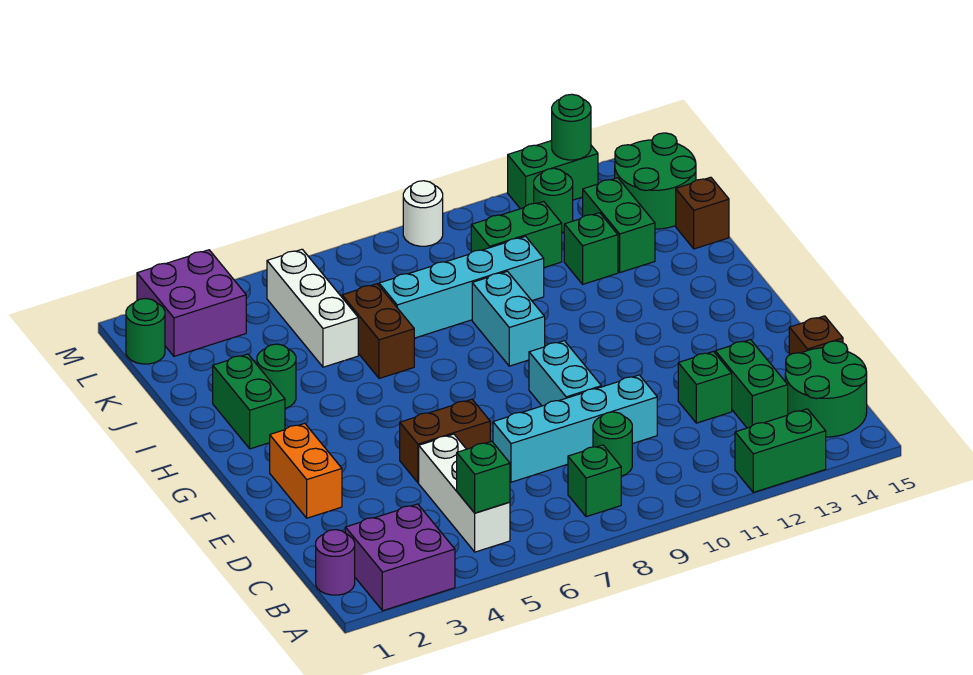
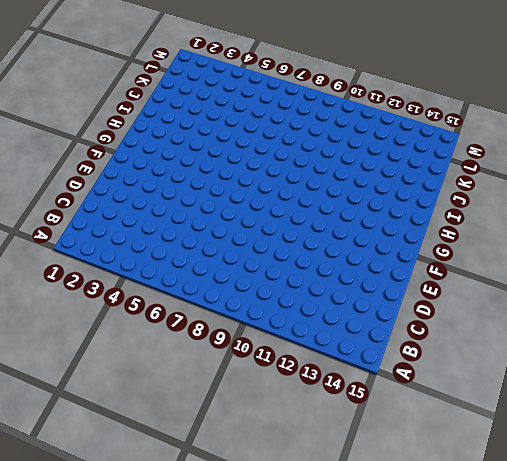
none -> purple brick A2:B3 level 1
none -> green brick A12:A13 level 1
none -> purple round brick B1 level 1
none -> white brick B5:D5 level 1

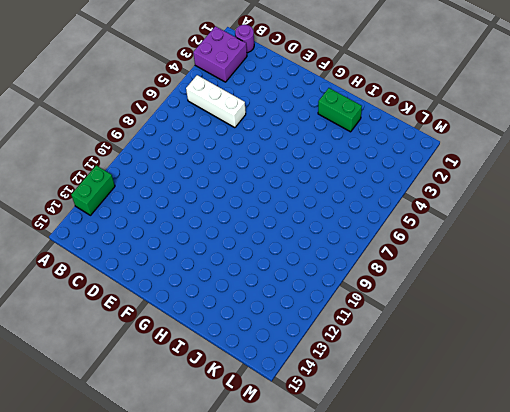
none -> green brick B8 level 1
none -> green round brick B14:C15 level 1
none -> green round brick C9 level 1
none -> green brick C13:D13 level 1

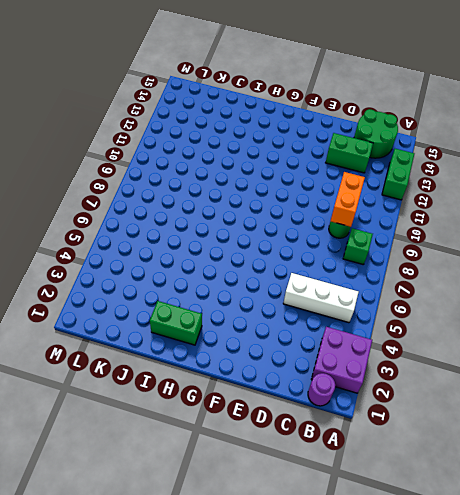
orange brick C9:C10 level 2 -> orange brick E2:F2 level 1
none -> cyan brick D7:D10 level 1
none -> green brick D12 level 1
none -> brown brick D15 level 1
none -> brown brick E5:E6 level 1

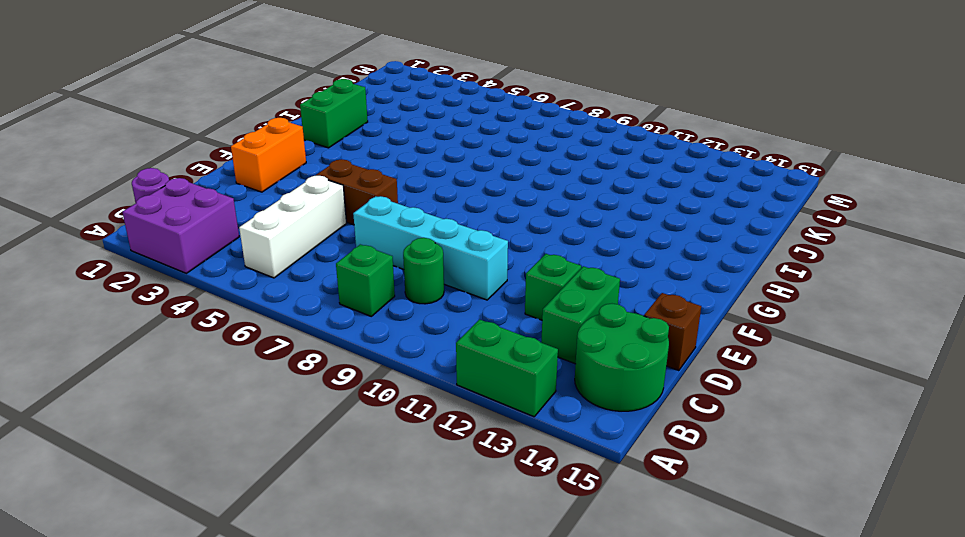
none -> cyan brick E9:F9 level 1
none -> cyan brick H9:I9 level 1
none -> green round brick I3 level 1
none -> brown brick I6:J6 level 1

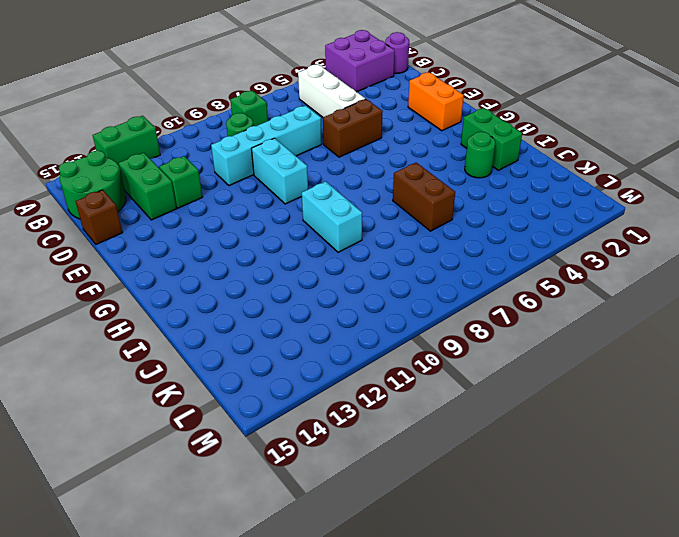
none -> white brick J5:L5 level 1
none -> cyan brick J7:J10 level 1
none -> green brick J12 level 1
none -> green brick J13:K13 level 1

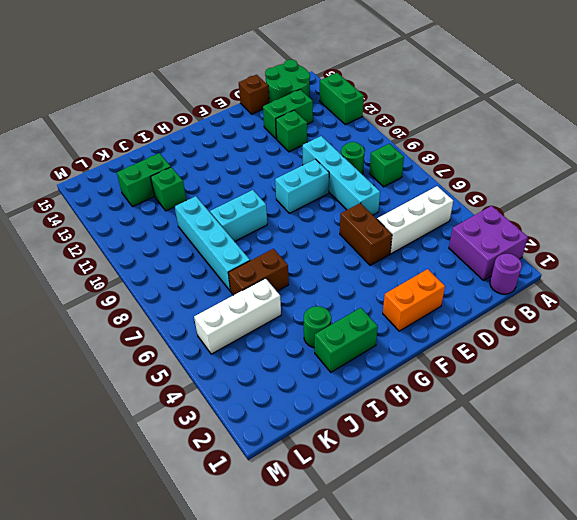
none -> brown brick J15 level 1
none -> green brick K10:K11 level 1
none -> green round brick K14:L15 level 1
none -> green round brick L1 level 1

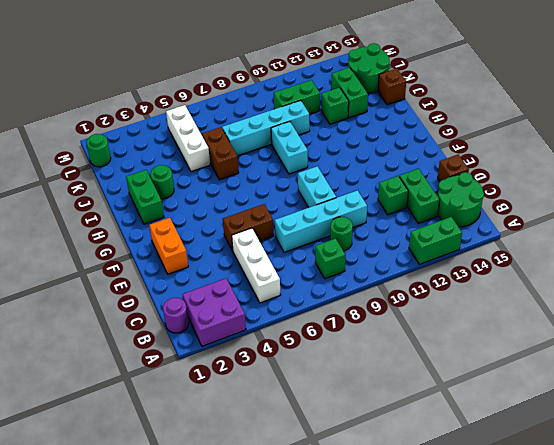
none -> purple brick L2:M3 level 1
none -> green round brick L12 level 1
none -> white round brick M9 level 1
none -> green brick M12:M13 level 1

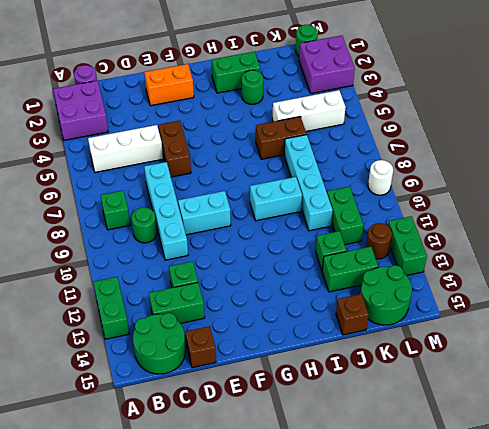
brown round brick L12 level 1 -> green round brick L12 level 1
none -> green brick B5 level 2
none -> green round brick M13 level 2

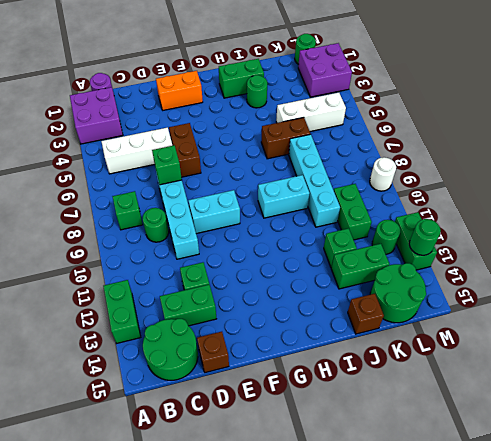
green brick D7 level 2 -> green brick B5 level 2

